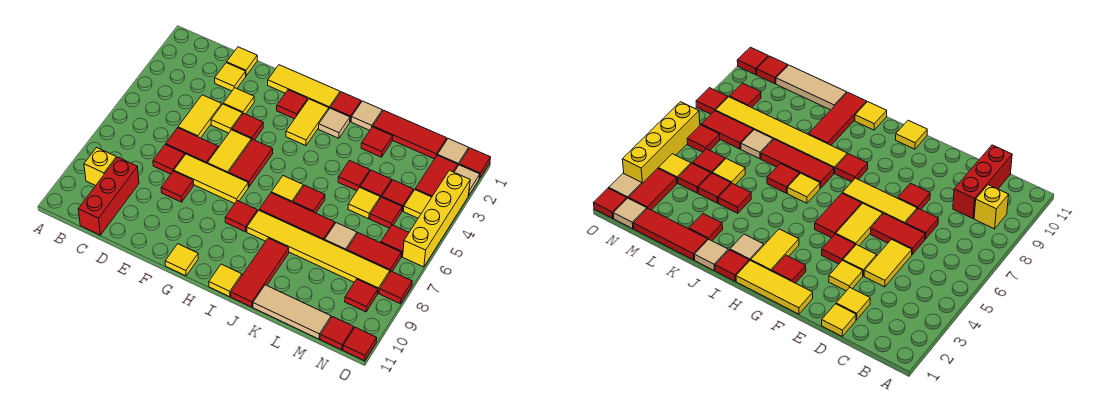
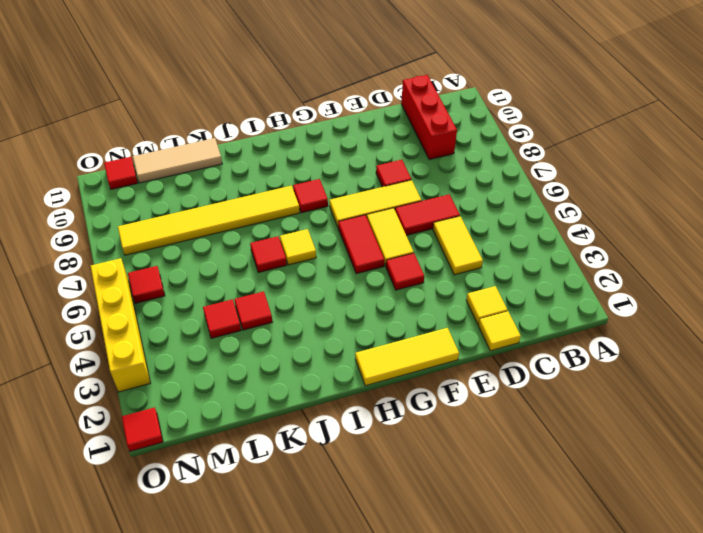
none -> yellow brick B9 level 1
none -> red tile D7 level 1
none -> yellow tile E3 level 1
none -> yellow tile E4 level 1

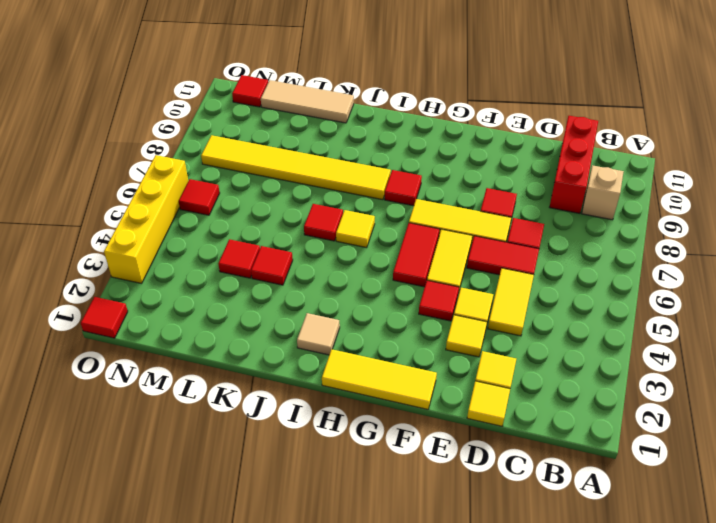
tan brick B9 level 1 -> yellow brick B9 level 1
none -> red tile G2 level 1
none -> yellow tile G11 level 1
none -> yellow tile H2:H3 level 1
none -> red tile I1 level 1

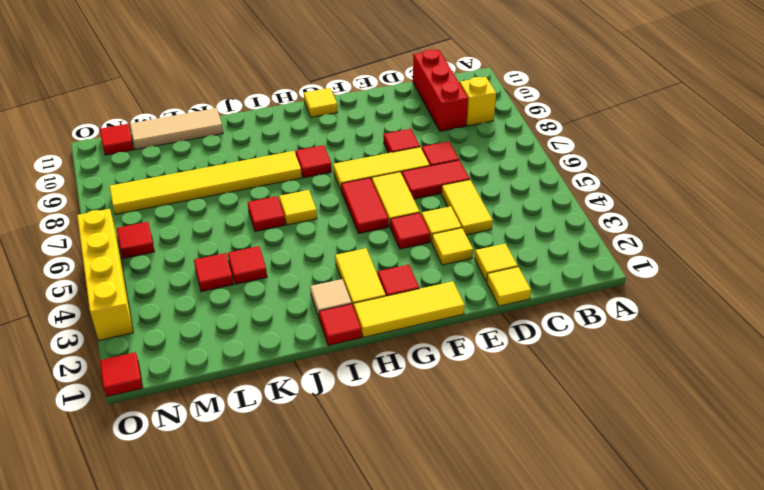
none -> red tile I7:K7 level 1
none -> yellow tile I11 level 1
none -> tan tile J1 level 1
none -> red tile J9:J11 level 1

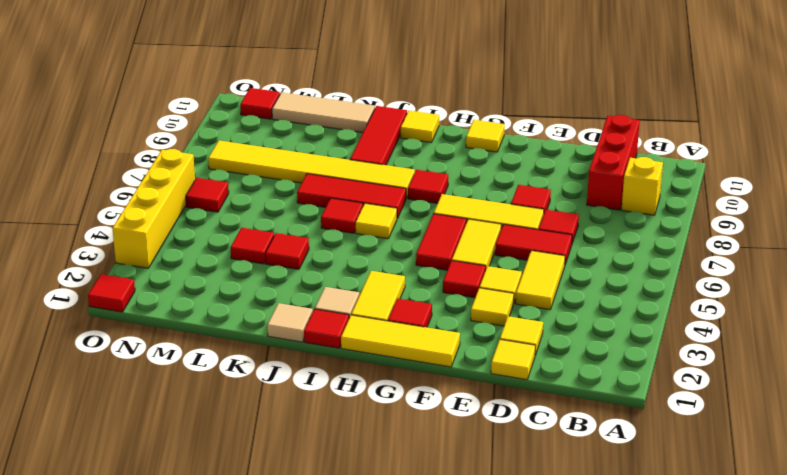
none -> red tile K1:M1 level 1
none -> red tile K2 level 1
none -> yellow tile L5 level 1
none -> tan tile L7 level 1

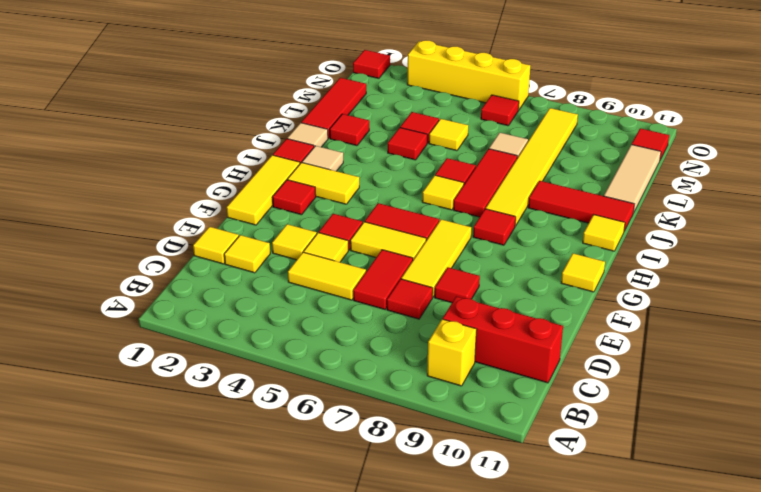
none -> red tile M4 level 1
none -> red tile M5 level 1
none -> red tile M7:N7 level 1
none -> tan tile N1 level 1

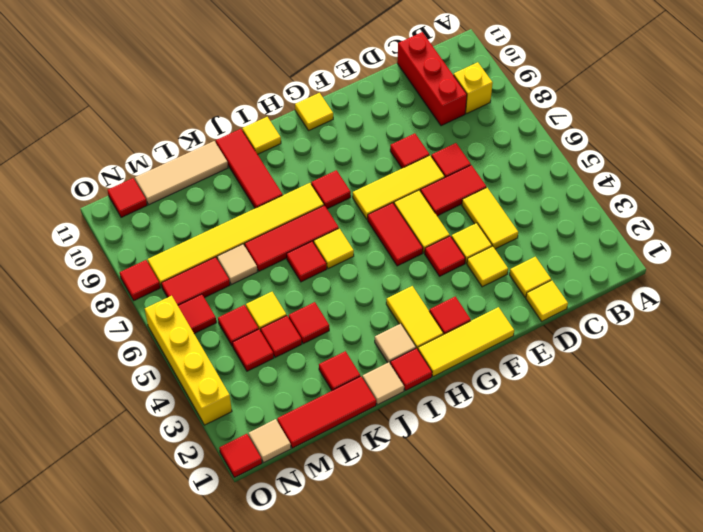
none -> red tile N2:N3 level 1
none -> yellow tile N4 level 1
none -> red tile N9 level 1
none -> tan tile O2 level 1

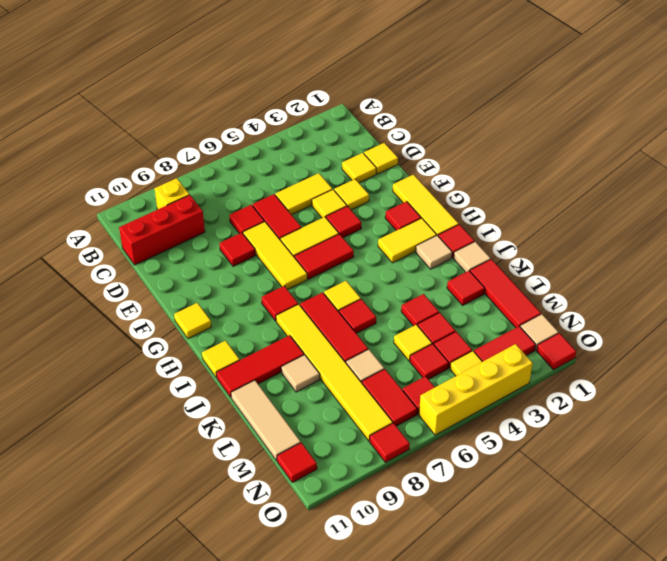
tan tile K9 level 1 -> tan tile O2 level 1
none -> red tile N9 level 1
none -> red tile O11 level 1

